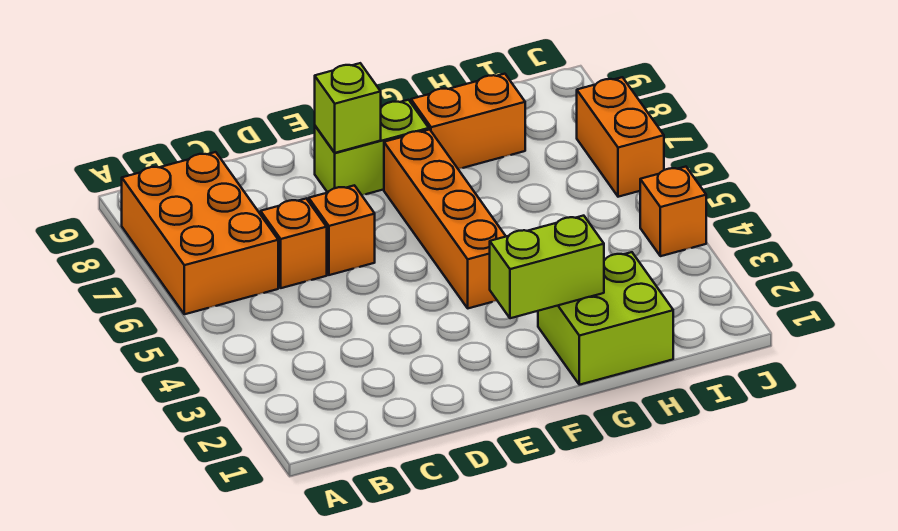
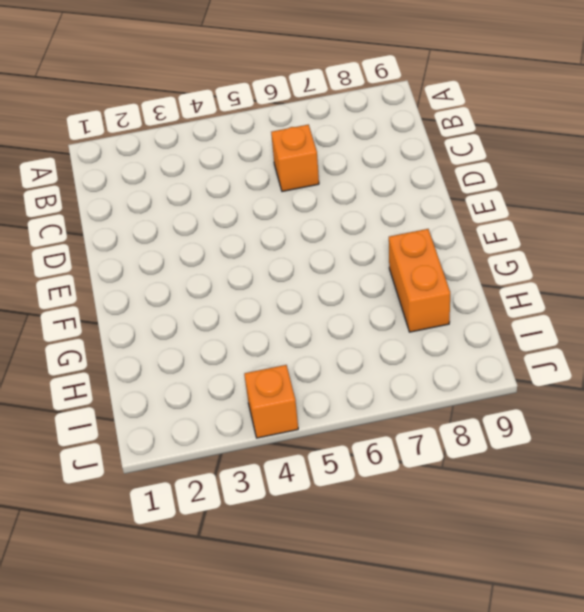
none -> orange brick A6:B8 level 1
none -> orange brick D6 level 1

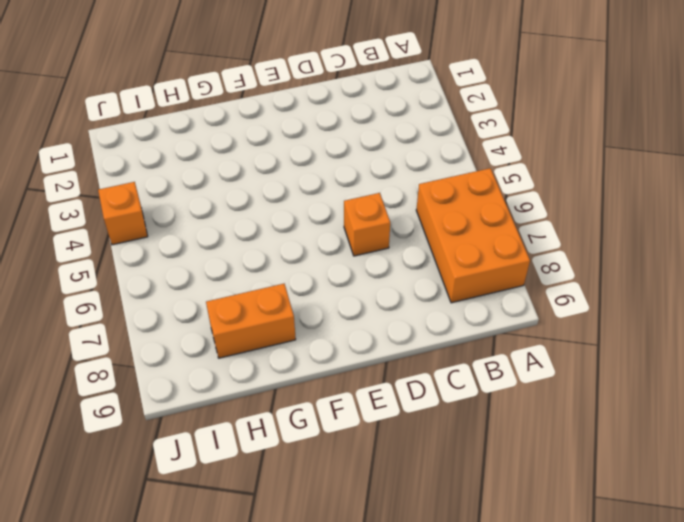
none -> orange brick C6 level 1
none -> lime brick E8:F8 level 1

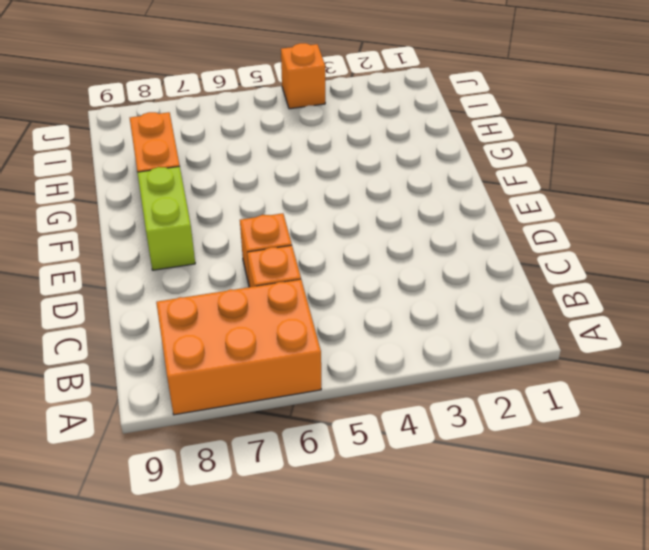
none -> orange brick F4:F7 level 1
none -> lime brick G1:H2 level 1

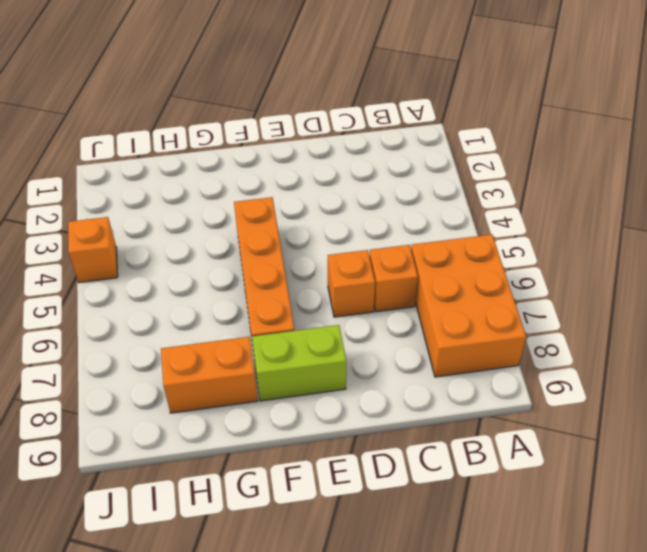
none -> lime brick G1:H2 level 1
none -> orange brick J6:J7 level 1

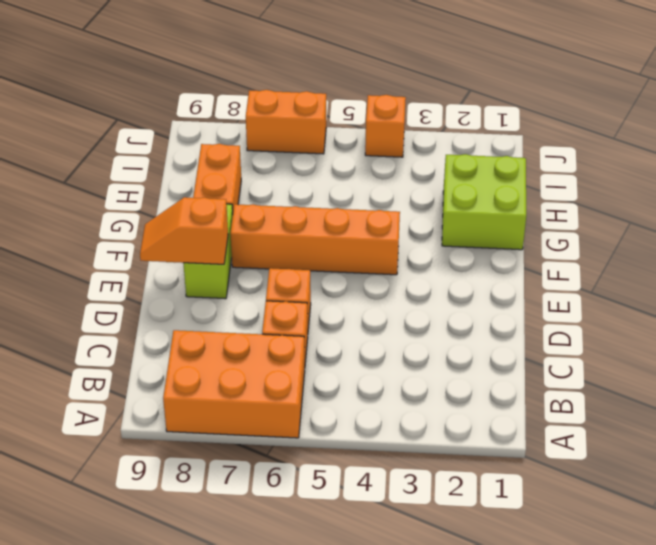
orange slope E8:E9 level 2 top 8 -> lime brick E8 level 2
none -> lime brick F2:G2 level 2

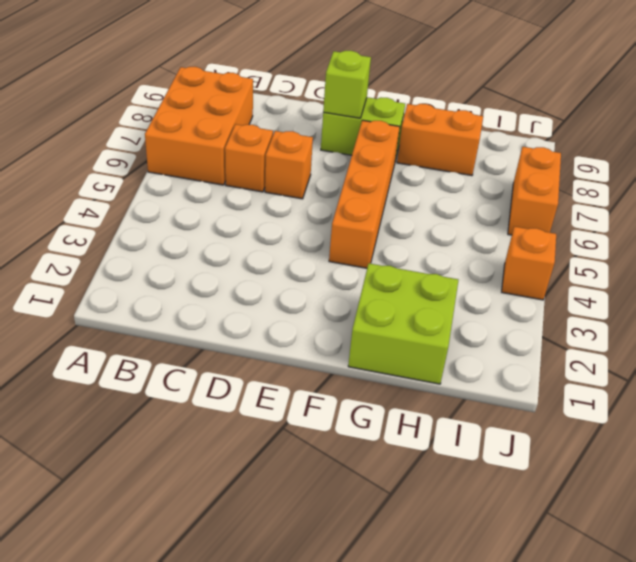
none -> lime brick F2:G2 level 2

